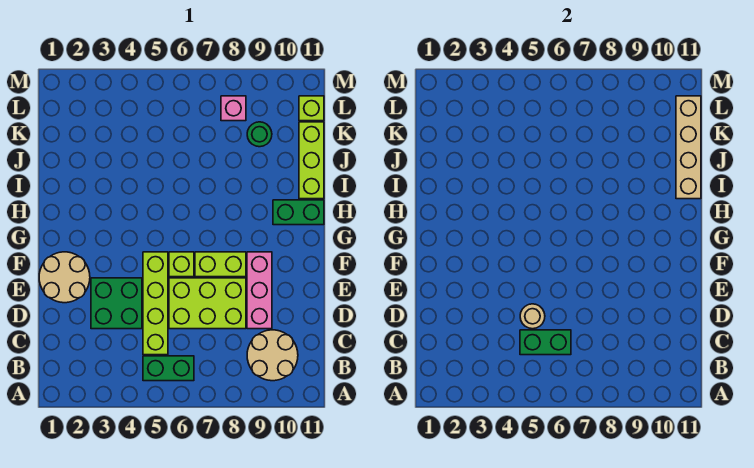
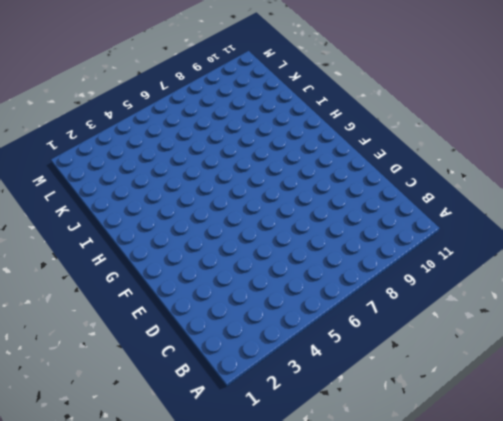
none -> green brick B5:B6 level 1
none -> tan round brick B9:C10 level 1
none -> lime brick C5:F5 level 1

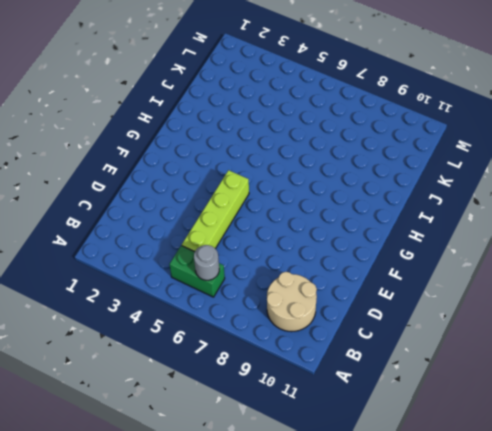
grey round brick B6 level 2 -> none
none -> green brick D3:E4 level 1
none -> lime brick D6:E8 level 1
none -> pink brick D9:F9 level 1

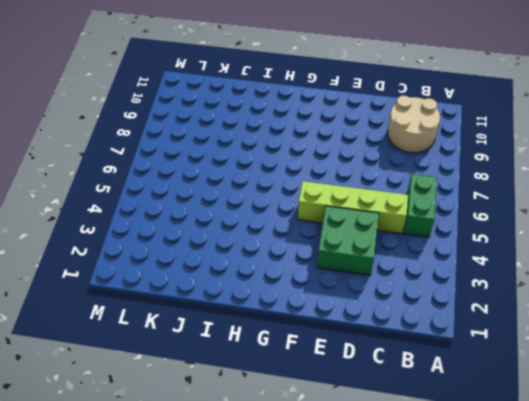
none -> lime brick D6:E8 level 1
none -> pink brick D9:F9 level 1
none -> tan round brick E1:F2 level 1

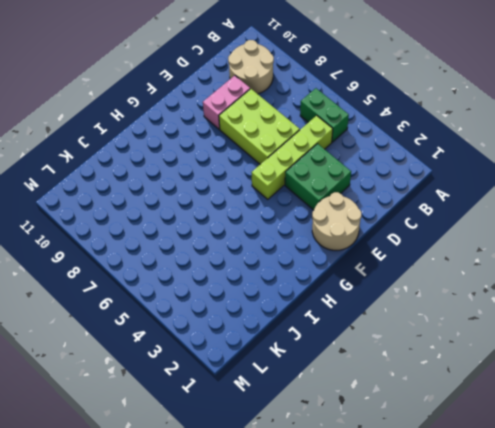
pink brick D9:E9 level 1 -> pink brick D9:F9 level 1
none -> lime brick F6 level 1
none -> lime brick F7:F8 level 1
none -> green brick H10:H11 level 1

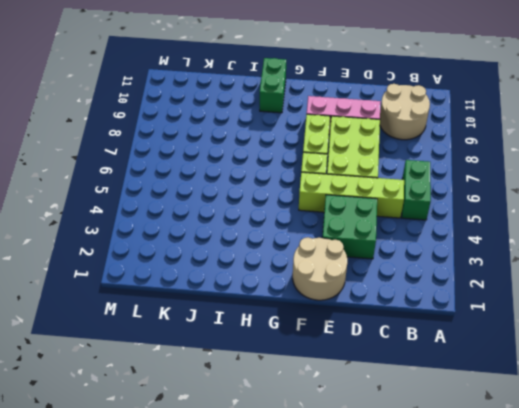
none -> lime brick I11:K11 level 1
none -> green round brick K9 level 1
none -> pink brick L8 level 1

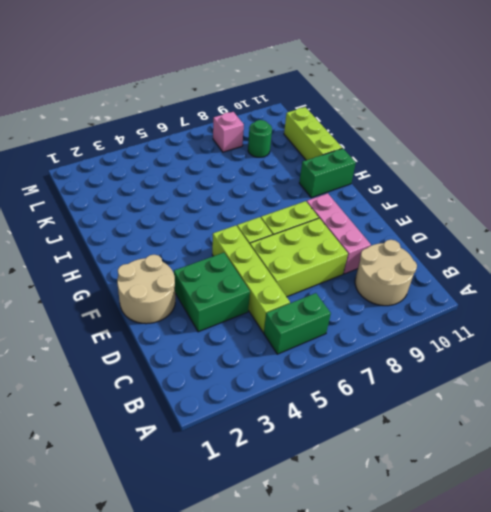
none -> lime brick L11 level 1
none -> green brick C5:C6 level 2
none -> tan round brick D5 level 2

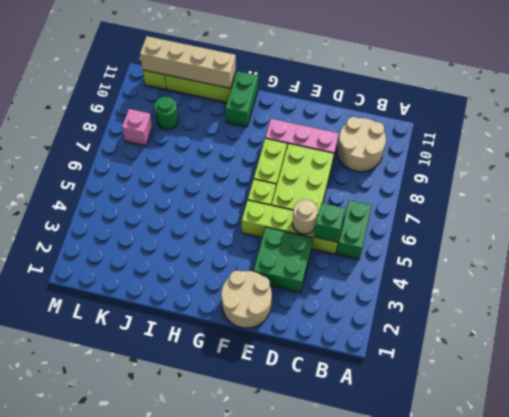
green brick C5 level 2 -> green brick C5:C6 level 2

